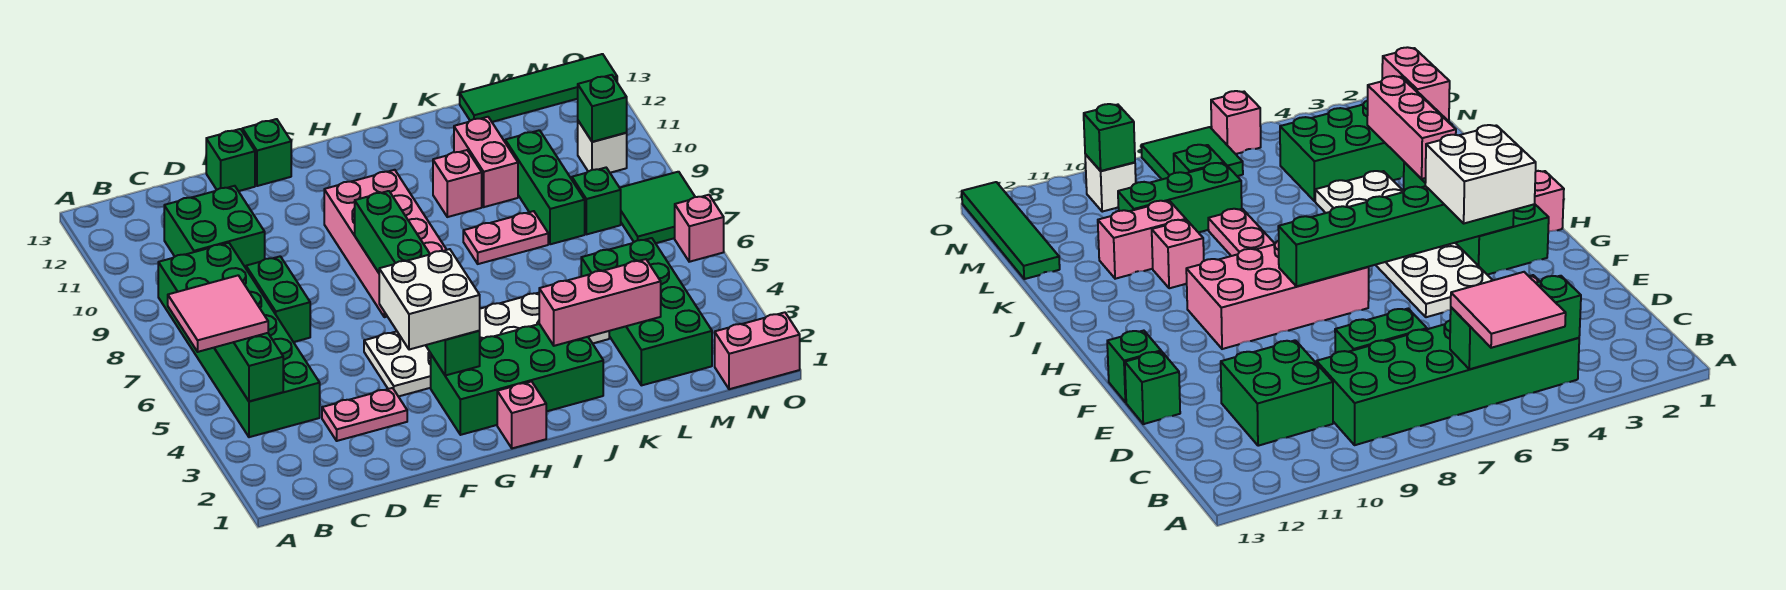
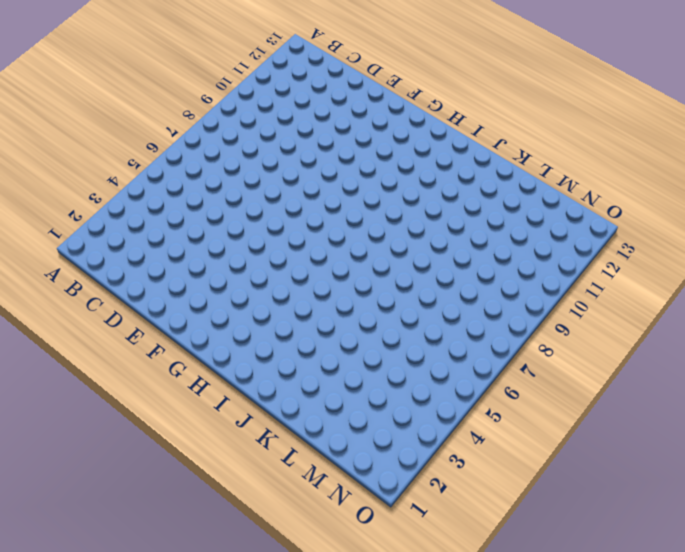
none -> green brick B4:C9 level 1
none -> green brick C10:D11 level 1
none -> pink plate D3:E3 level 1

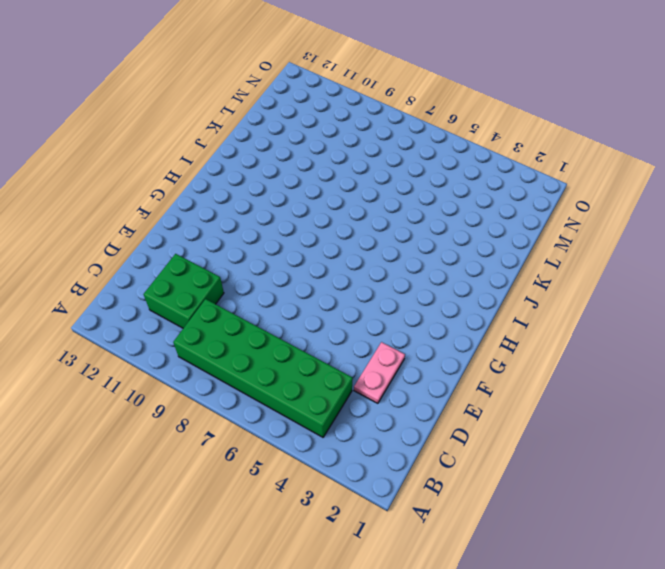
none -> green brick D7:D8 level 1
none -> green brick E13 level 1
none -> white plate F4:K5 level 1

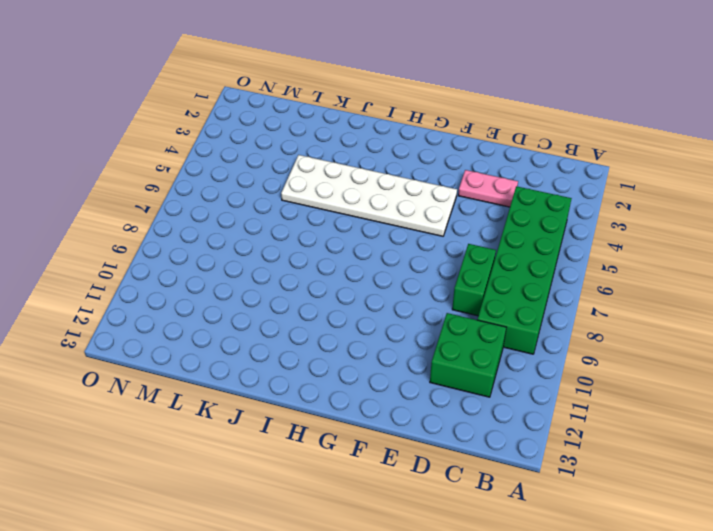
none -> green brick E13 level 1
none -> green brick F13 level 1
none -> green brick G2:J3 level 1

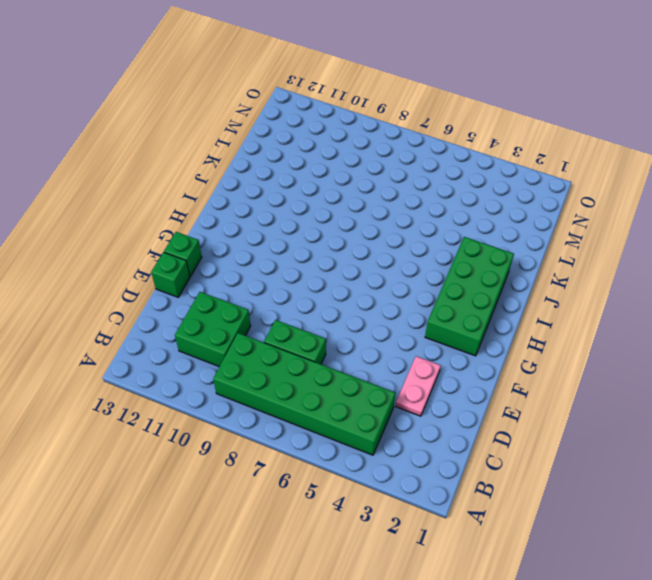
none -> white plate F4:K5 level 1
none -> pink brick G7:H10 level 1
none -> pink brick H1 level 1

